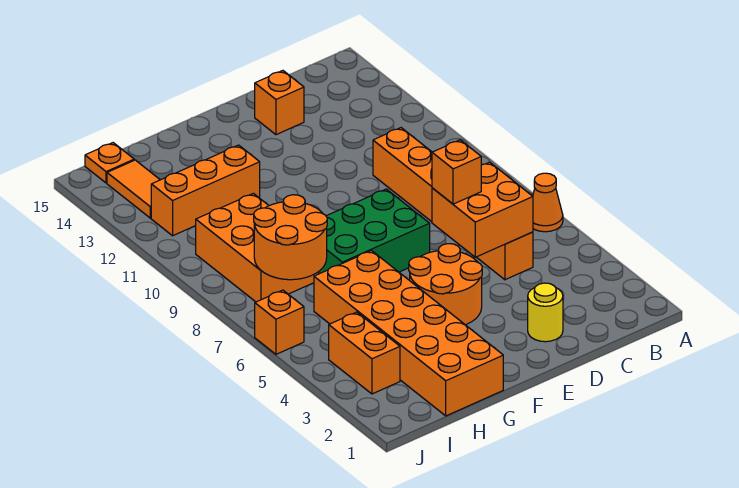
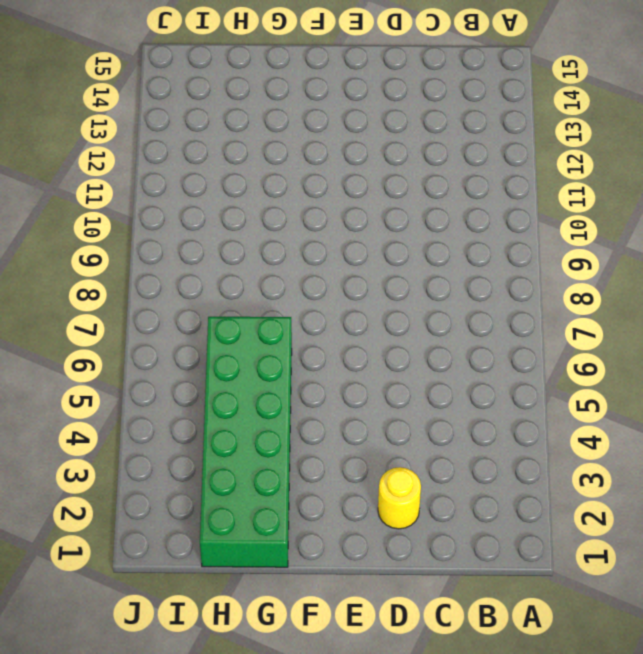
green brick G1:H6 level 1 -> orange brick G1:H6 level 1
none -> orange cone A6 level 1
none -> orange brick C5:C10 level 1
none -> orange brick D14 level 1

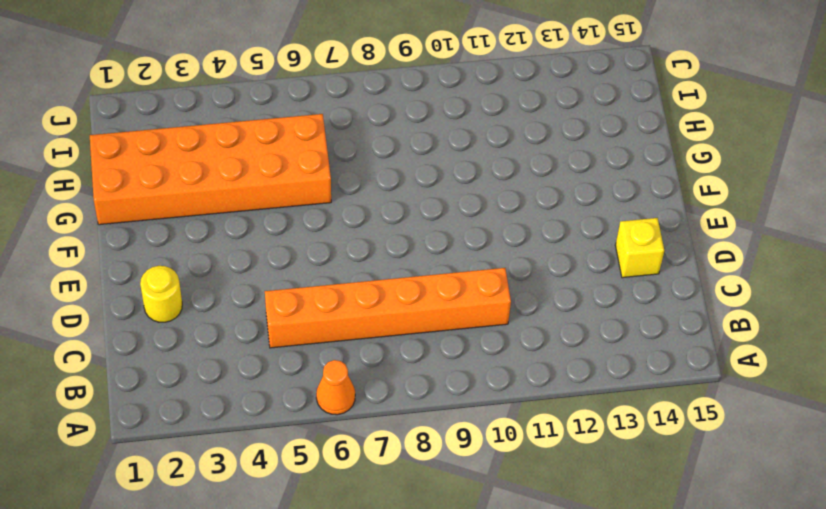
yellow brick D14 level 1 -> orange brick D14 level 1
none -> orange round brick E4:F5 level 1
none -> green brick E7:G8 level 1
none -> orange brick G12:I12 level 1

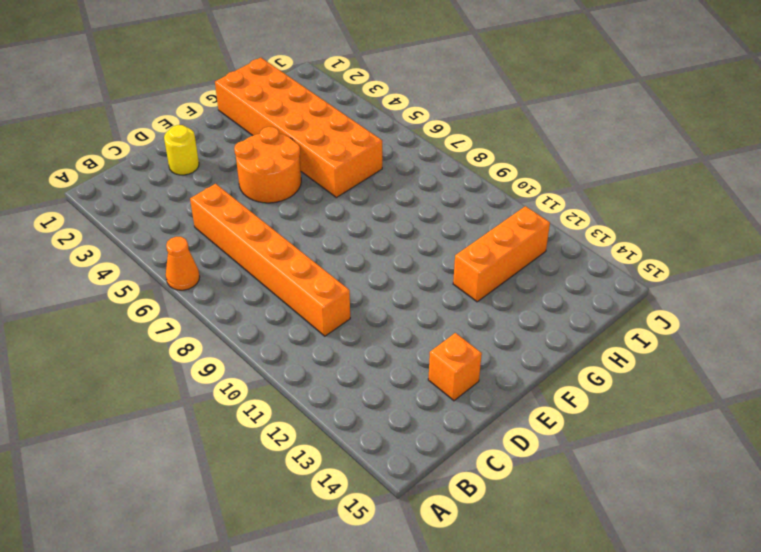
none -> green brick E7:G8 level 1
none -> orange brick H8:I10 level 1
none -> orange brick I3:I4 level 1

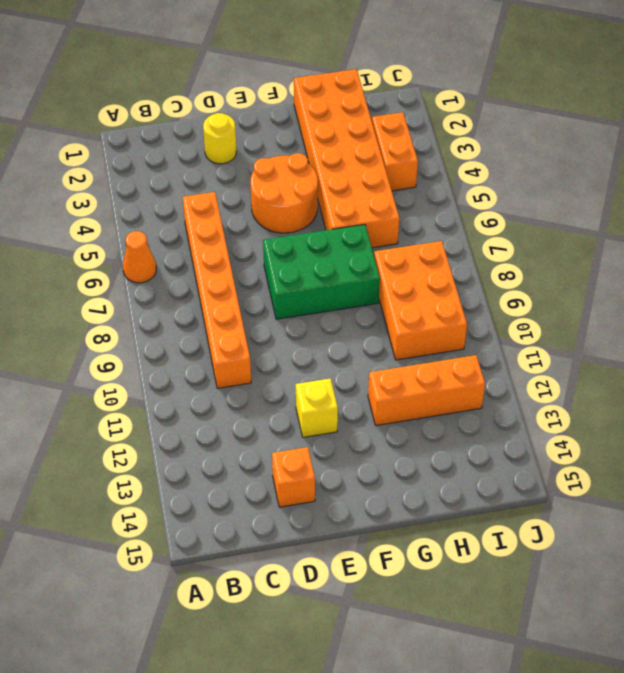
yellow brick E12 level 1 -> none
none -> orange tile I13:I14 level 1
none -> orange plate I15 level 1
none -> orange brick J6 level 1

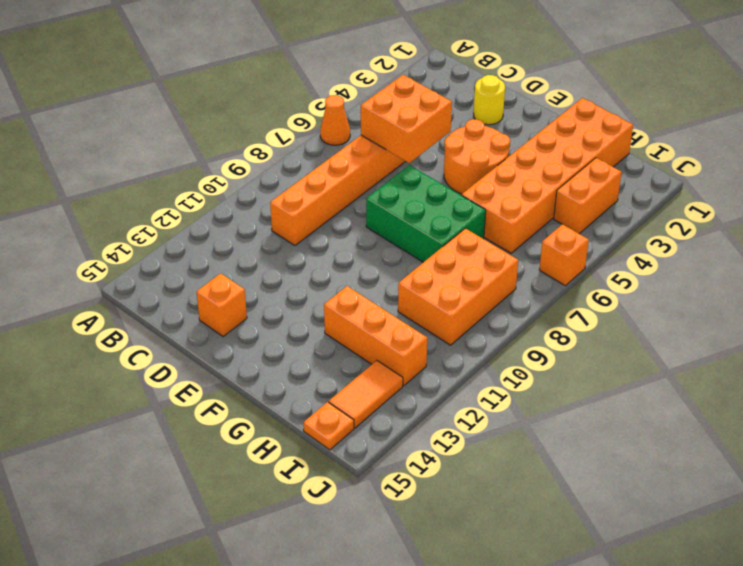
none -> orange round brick H7:I8 level 2
none -> orange brick D6 level 3

